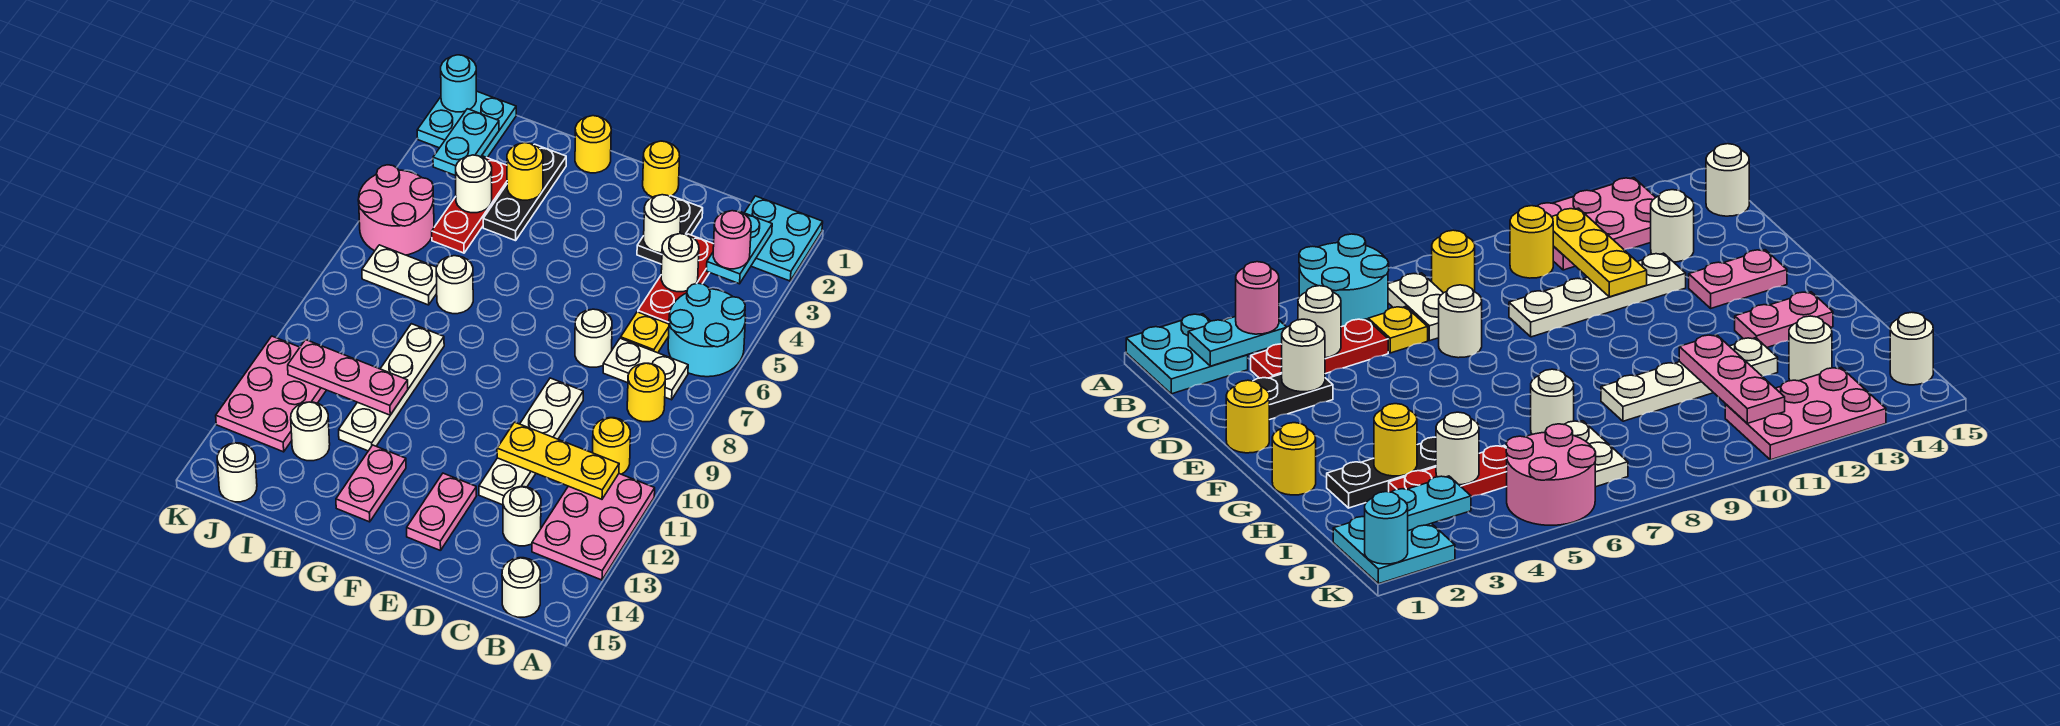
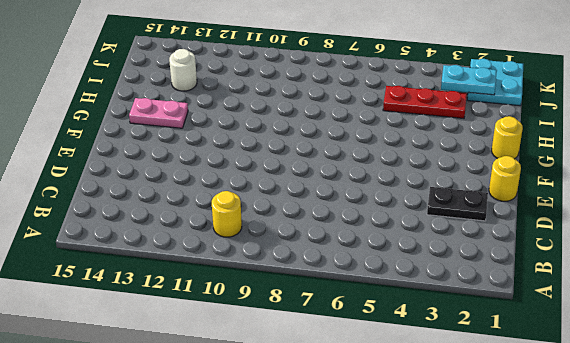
none -> cyan plate A1:B2 level 1
none -> cyan round brick A5:B6 level 1
none -> pink plate A11:B13 level 1
none -> white plate B7:C7 level 1

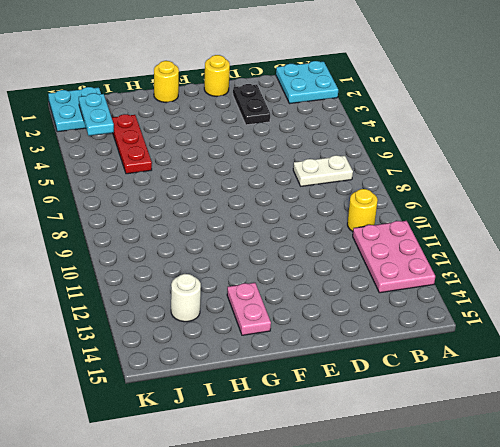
none -> cyan round brick A5:B6 level 1
none -> yellow round brick B8 level 1
none -> white round brick B15 level 1
none -> red plate C3:C5 level 1

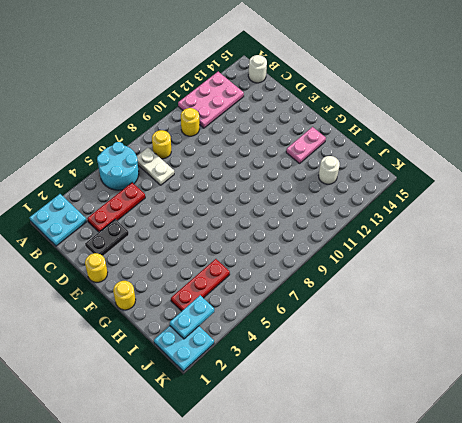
none -> yellow plate C6 level 1
none -> white round brick C13 level 1
none -> white round brick D7 level 1
none -> white plate D9:D12 level 1

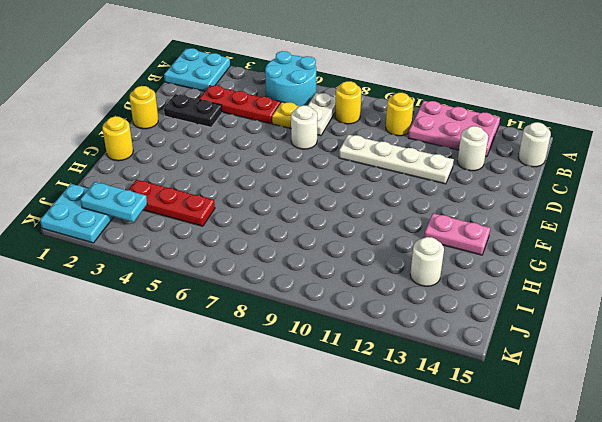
none -> pink plate E13:E14 level 1
none -> black plate H2:H4 level 1
none -> white round brick H7 level 1
none -> white plate H9:H12 level 1

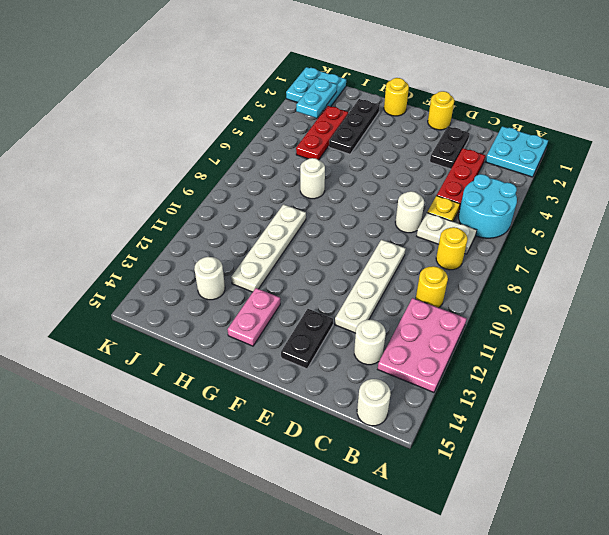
black plate E13:E14 level 1 -> pink plate E13:E14 level 1
none -> white plate I7:J7 level 1
none -> pink round brick J5:K6 level 1
none -> pink plate J11:K13 level 1
none -> white round brick J15 level 1

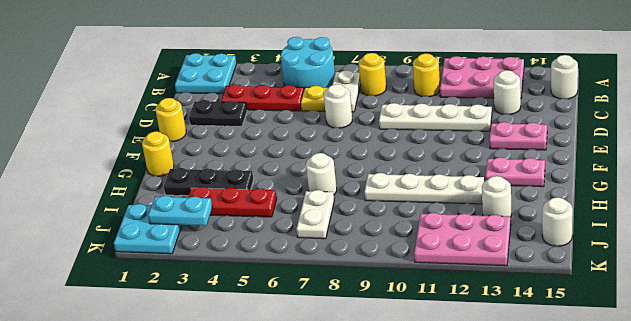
none -> pink round brick J5:K6 level 1
none -> cyan plate B2:B3 level 2
none -> yellow plate B11:D11 level 2
none -> white round brick C4 level 2

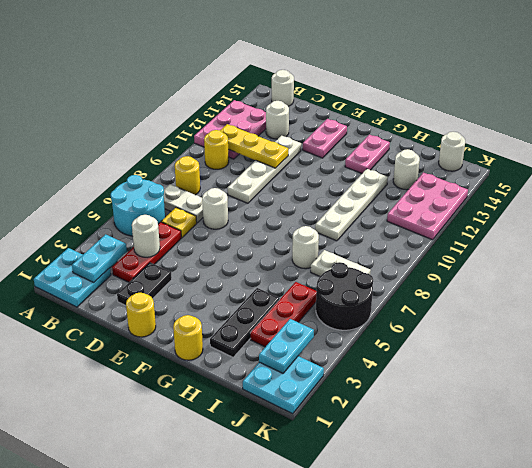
black round brick J5:K6 level 1 -> pink round brick J5:K6 level 1
none -> white round brick D3 level 2
none -> yellow round brick H3 level 2
none -> pink plate H11:J11 level 2
none -> white round brick I4 level 2

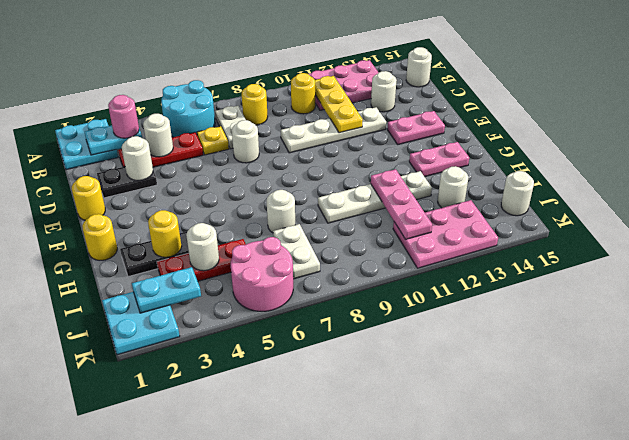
none -> cyan round brick K1 level 2

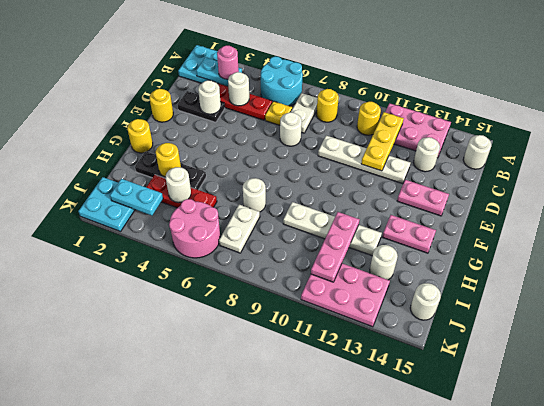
none -> cyan round brick K1 level 2

